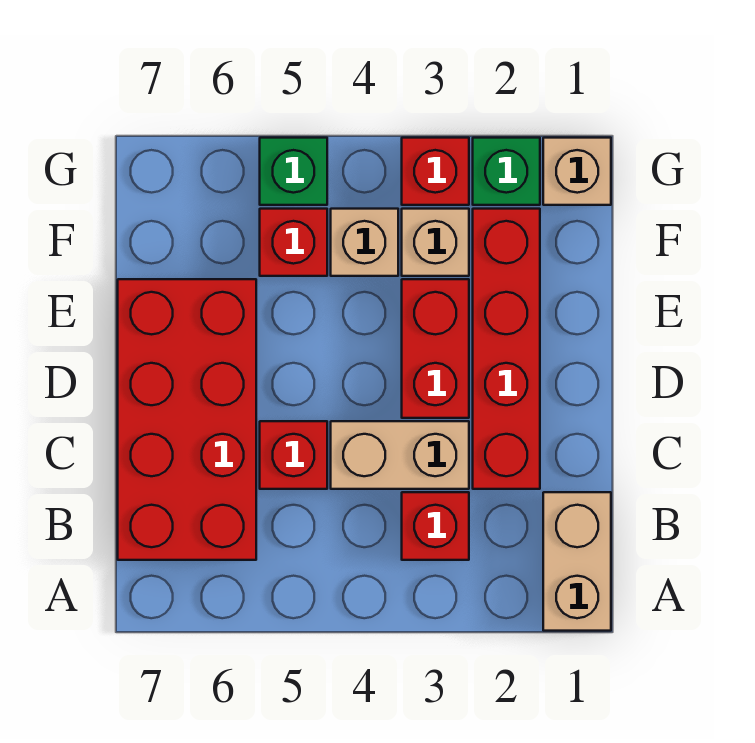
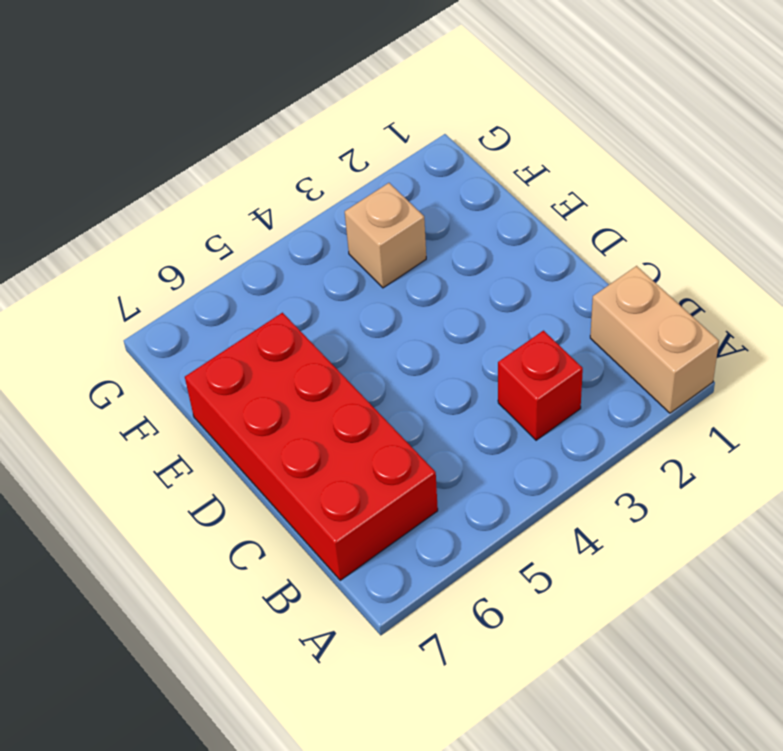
none -> red brick C2:F2 level 1
none -> tan brick C3:C4 level 1
none -> red brick C5 level 1

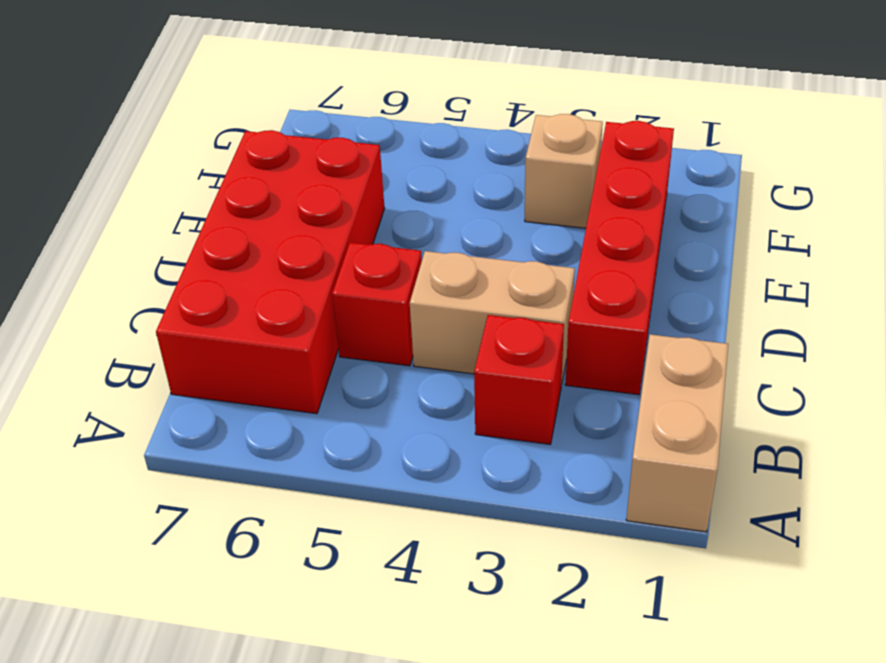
none -> red brick D3:E3 level 1
none -> tan brick F4 level 1
none -> red brick F5 level 1

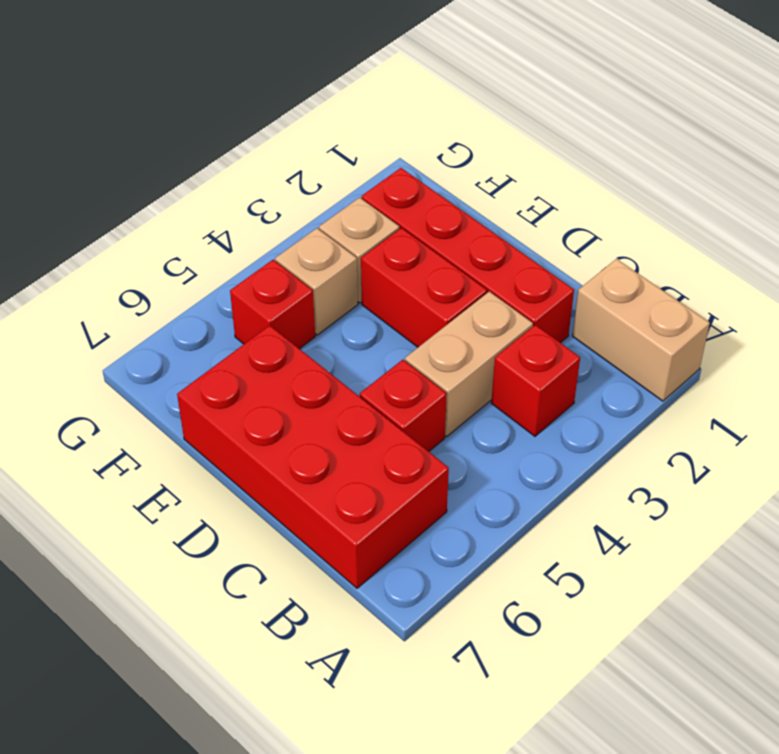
none -> tan brick G1 level 1
none -> green brick G2 level 1
none -> red brick G3 level 1

